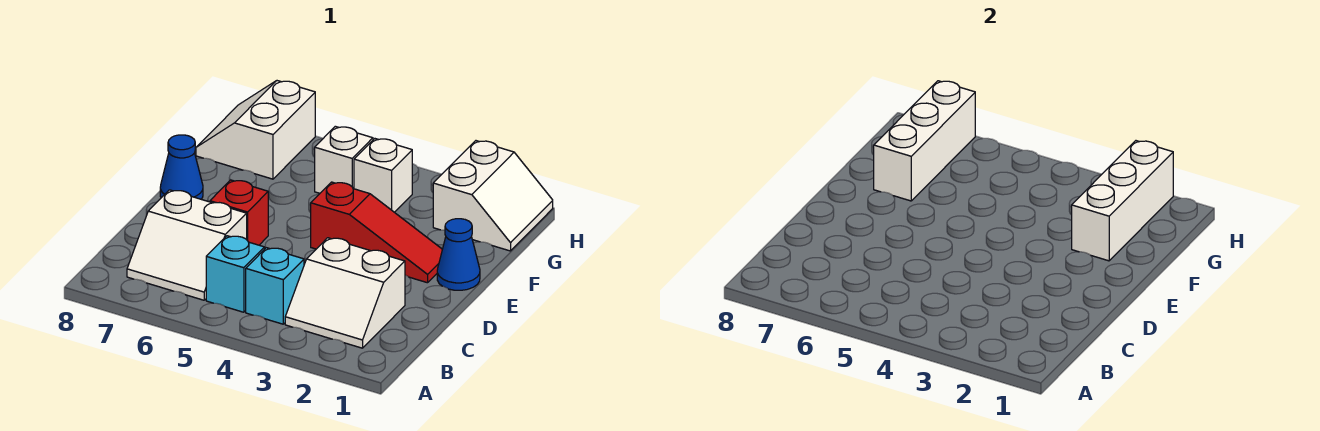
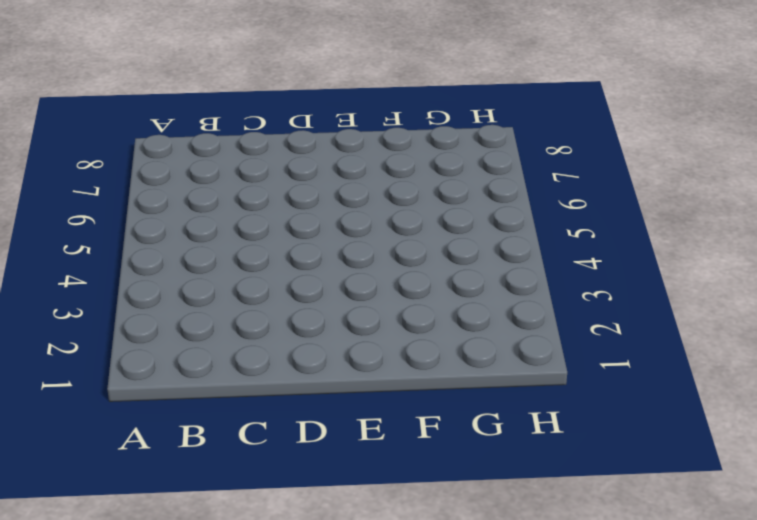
none -> white slope B2:C3 level 1 top C
none -> cyan brick B4 level 1
none -> cyan brick B5 level 1

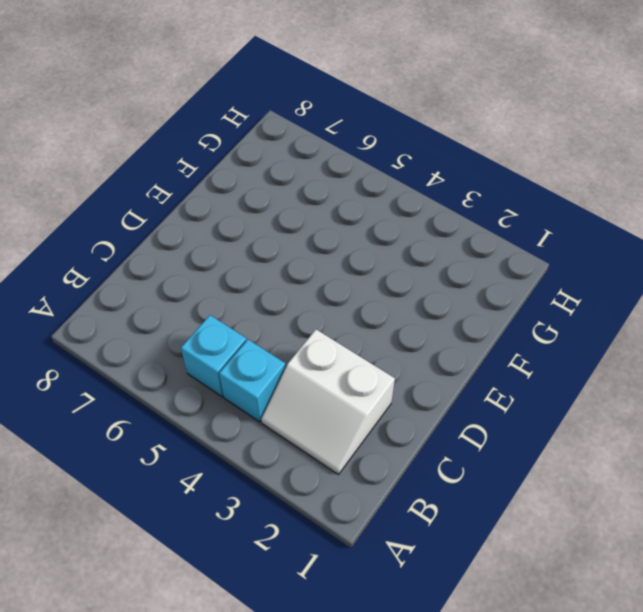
none -> white slope B6:C7 level 1 top C
none -> red brick D6 level 1
none -> blue cone E1 level 1

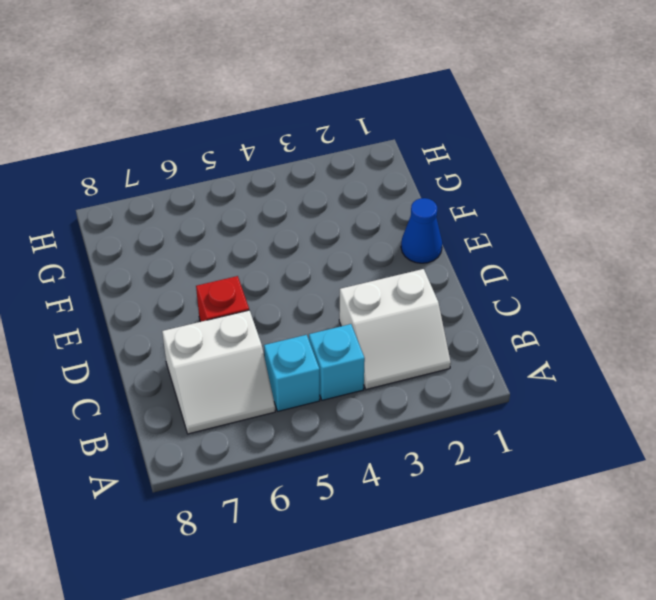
none -> red slope E2:E4 level 1 top 4
none -> blue cone E8 level 1
none -> white slope G1:H2 level 1 top 2

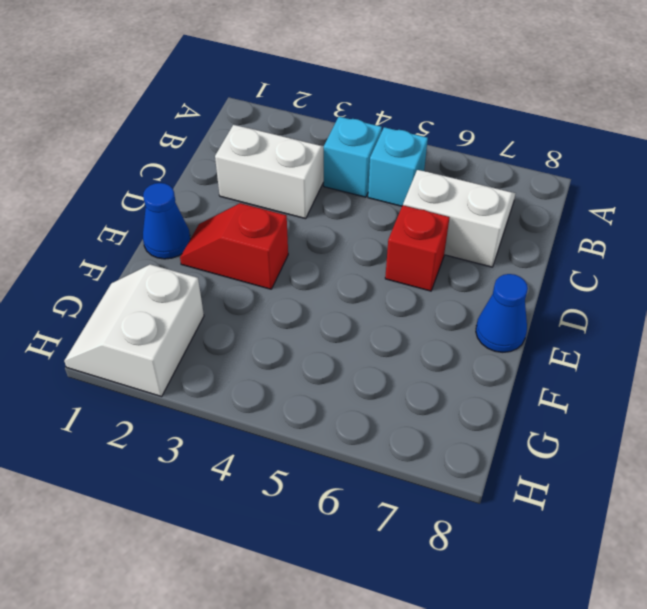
red slope E2:E3 level 1 top 3 -> red slope E2:E4 level 1 top 4
none -> white brick G4 level 1
none -> white brick G5 level 1
none -> white slope G7:H8 level 1 top 7

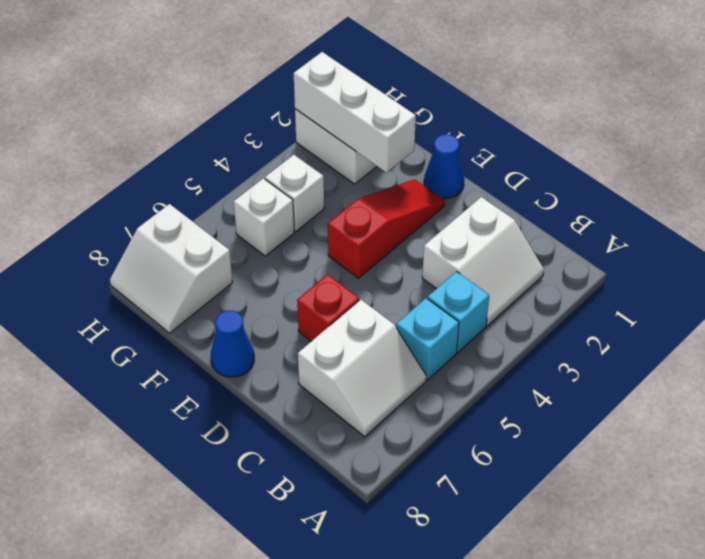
none -> white brick F7:H7 level 2

